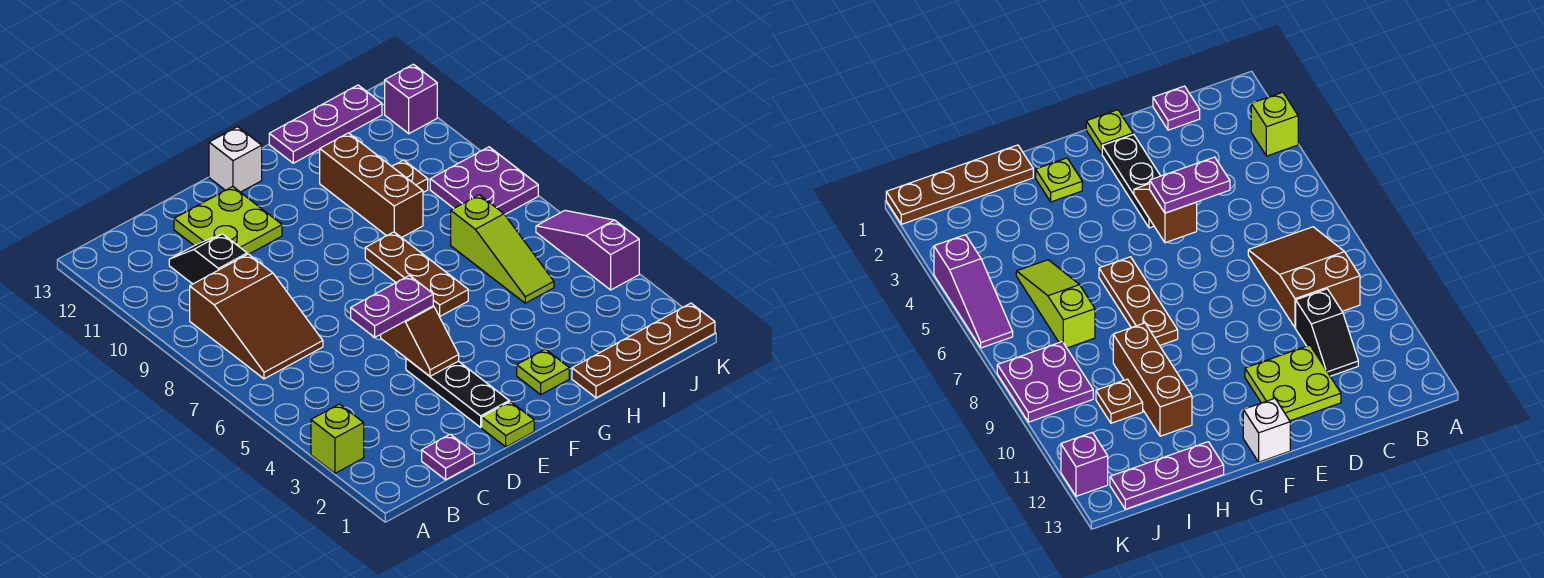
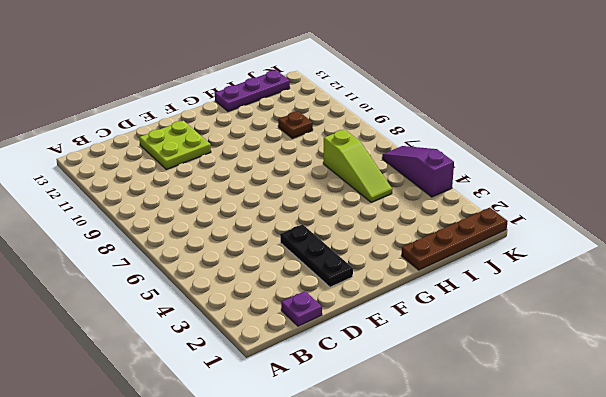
none -> lime brick A3 level 1
none -> brown slope B7:C9 level 1 top 9
none -> black slope C10:C11 level 1 top 10

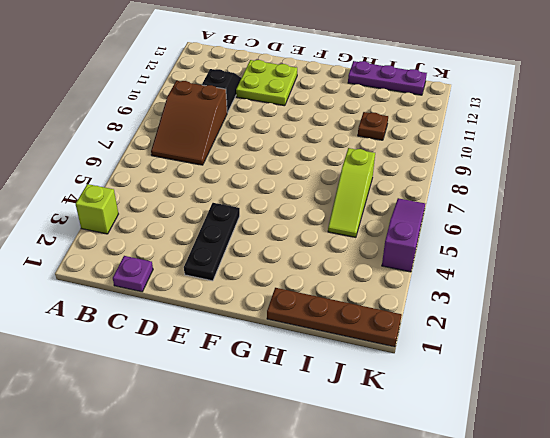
none -> lime plate E1 level 1
none -> white brick F13 level 1
none -> lime plate G2 level 1

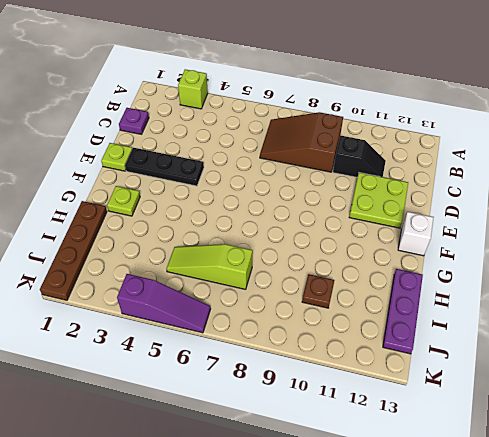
none -> brown plate G6:G8 level 1
none -> brown brick H9:H11 level 1
none -> purple plate J8:K9 level 1

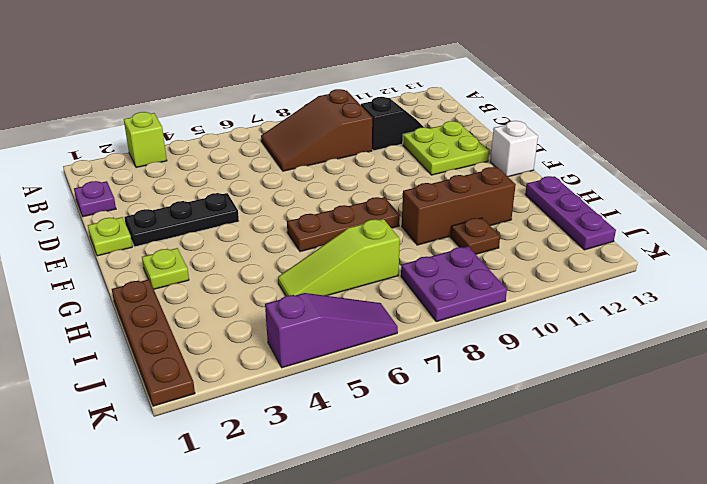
none -> purple brick K12 level 1
none -> brown slope E4:E5 level 2 top 5
none -> purple plate D5:E5 level 3

